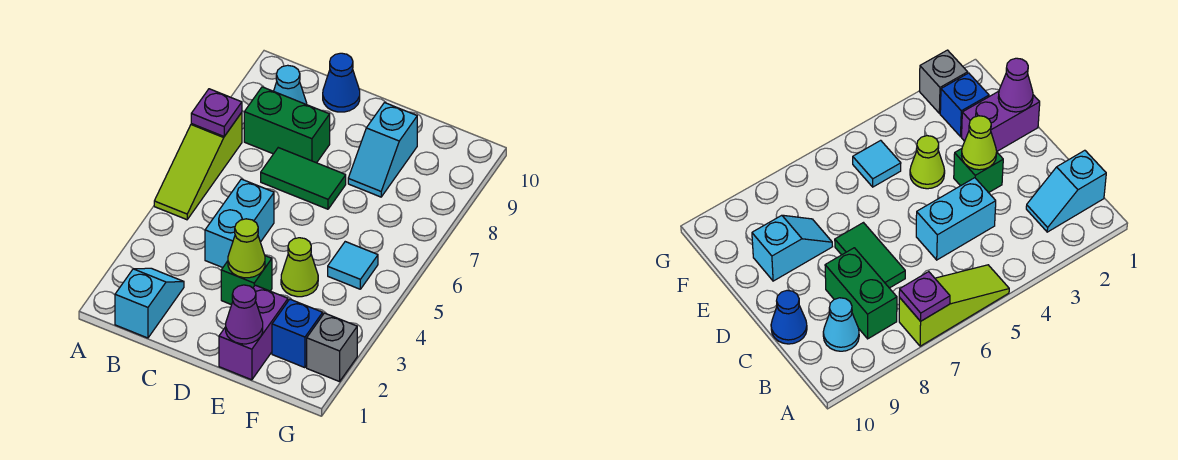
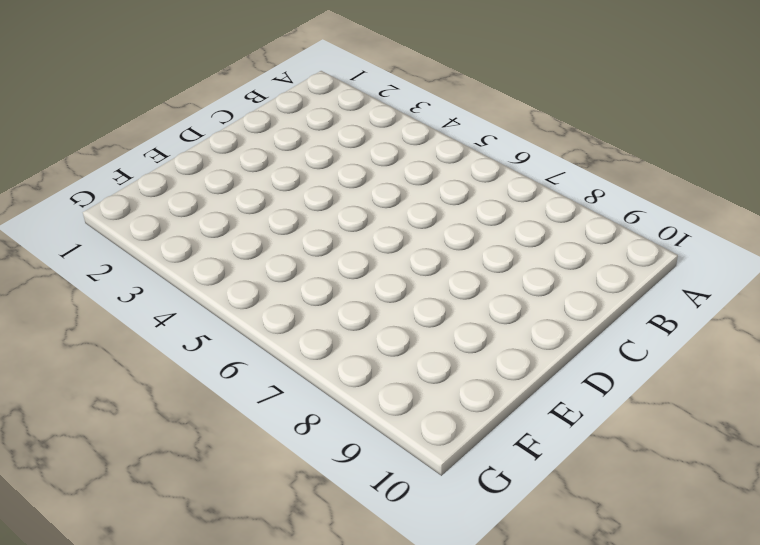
none -> lime slope A5:A7 level 1 top 7
none -> cyan slope B1:B2 level 1 top 1
none -> green brick B8:C8 level 1

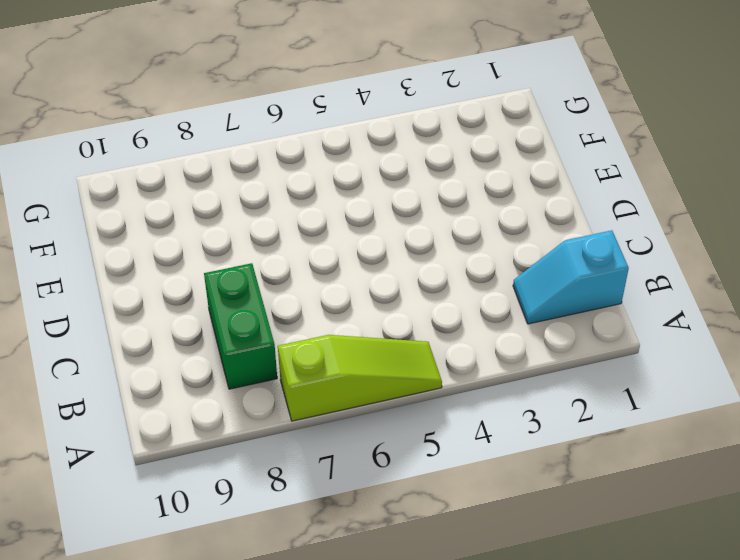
none -> cyan cone B9 level 1
none -> cyan brick C4:C5 level 1
none -> green tile C7:D7 level 1

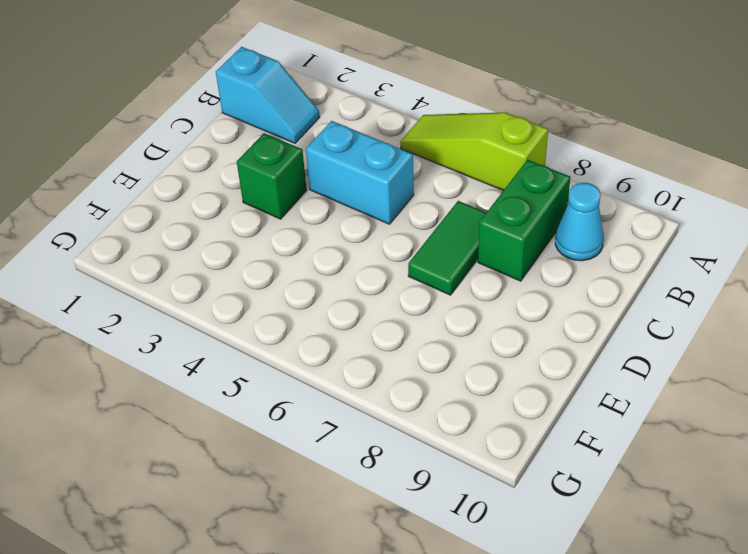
none -> blue cone C10 level 1
none -> purple brick E1:E2 level 1
none -> lime cone E4 level 1

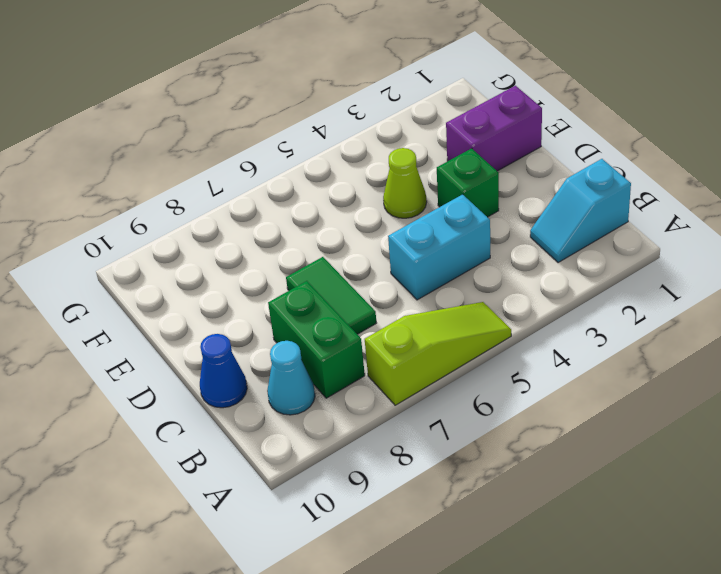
none -> cyan slope E8:E9 level 1 top 9
none -> blue brick F2 level 1
none -> cyan tile F5 level 1

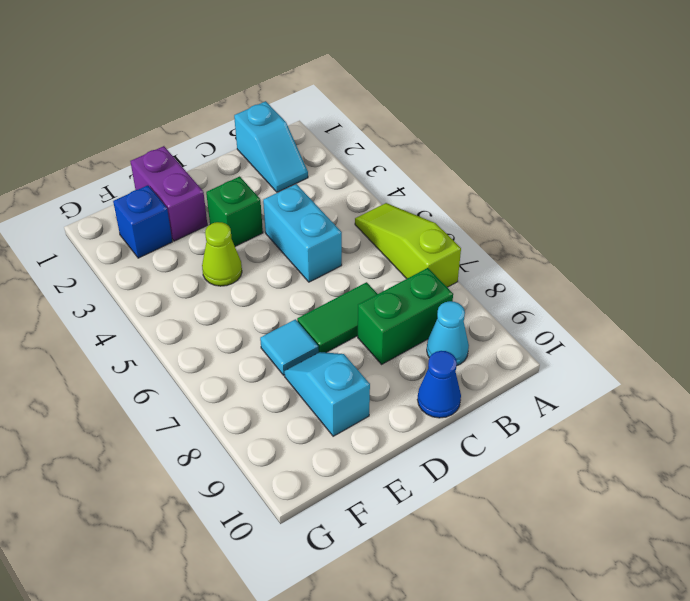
cyan tile E7 level 1 -> cyan tile F5 level 1
none -> grey brick G2 level 1
none -> purple plate A7 level 2
none -> lime cone D3 level 2

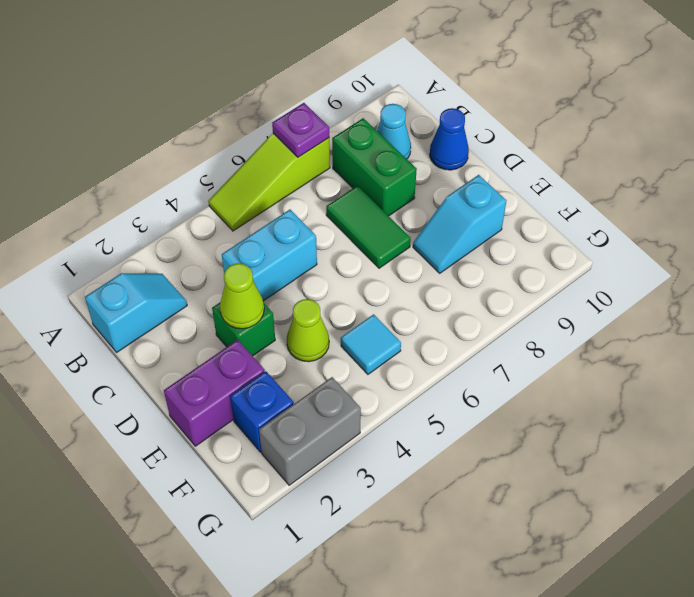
grey brick G2:G3 level 1 -> grey brick G2 level 1
none -> purple cone E1 level 2

